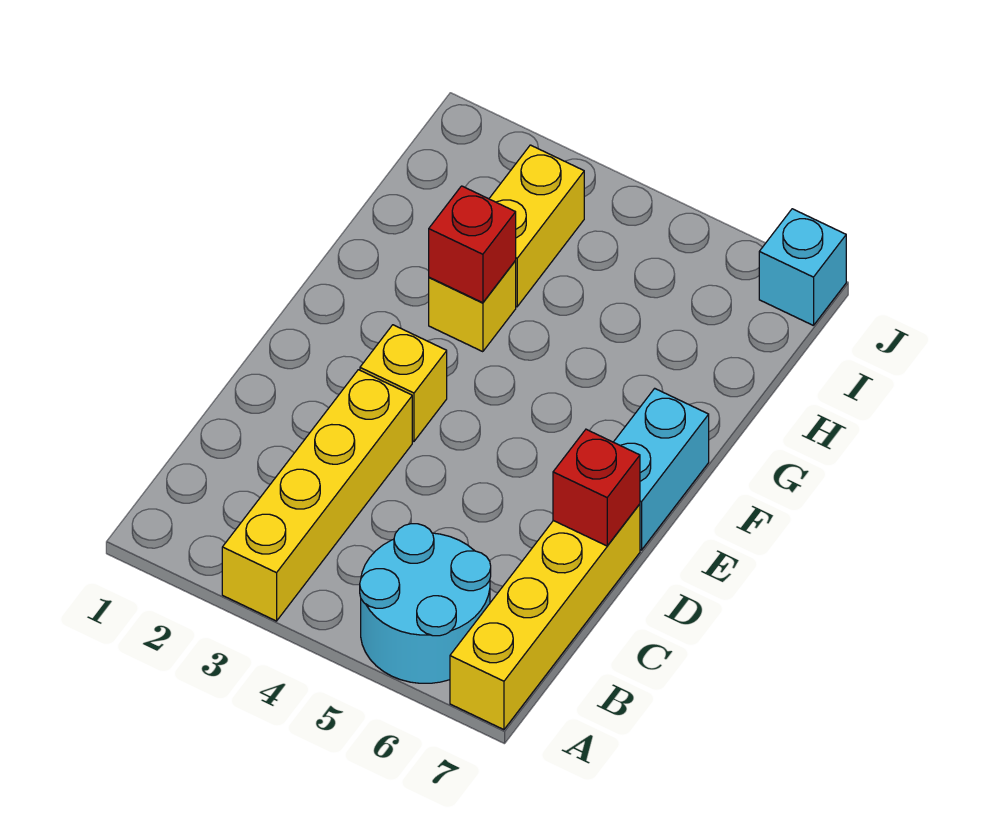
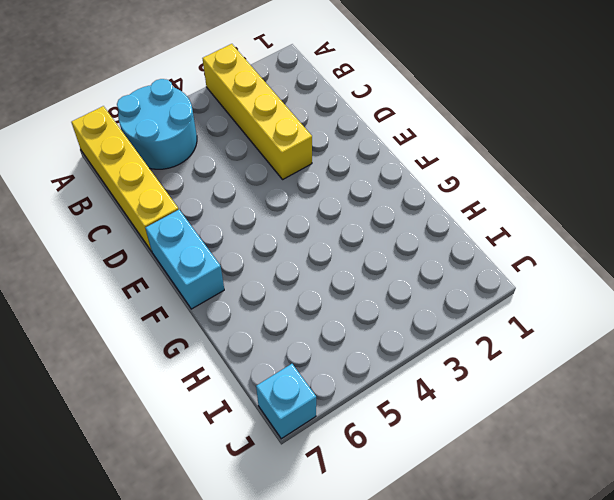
none -> yellow brick E3 level 1
none -> yellow brick G3 level 1

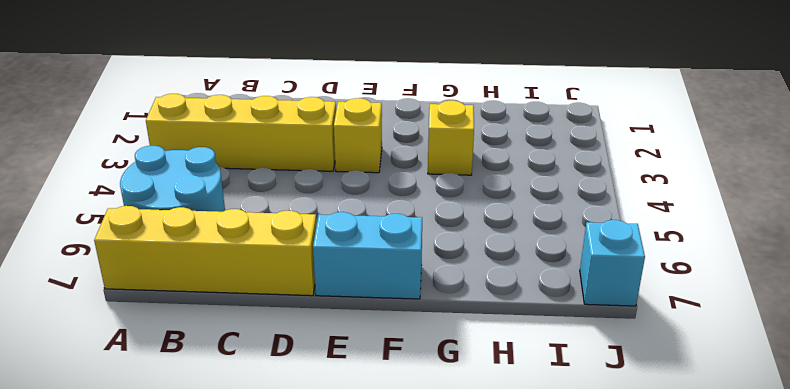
none -> yellow brick H3:I3 level 1
none -> red brick D7 level 2

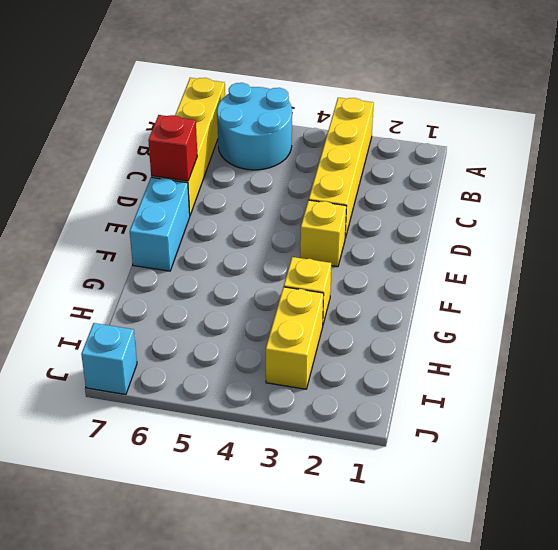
none -> red brick G3 level 2

